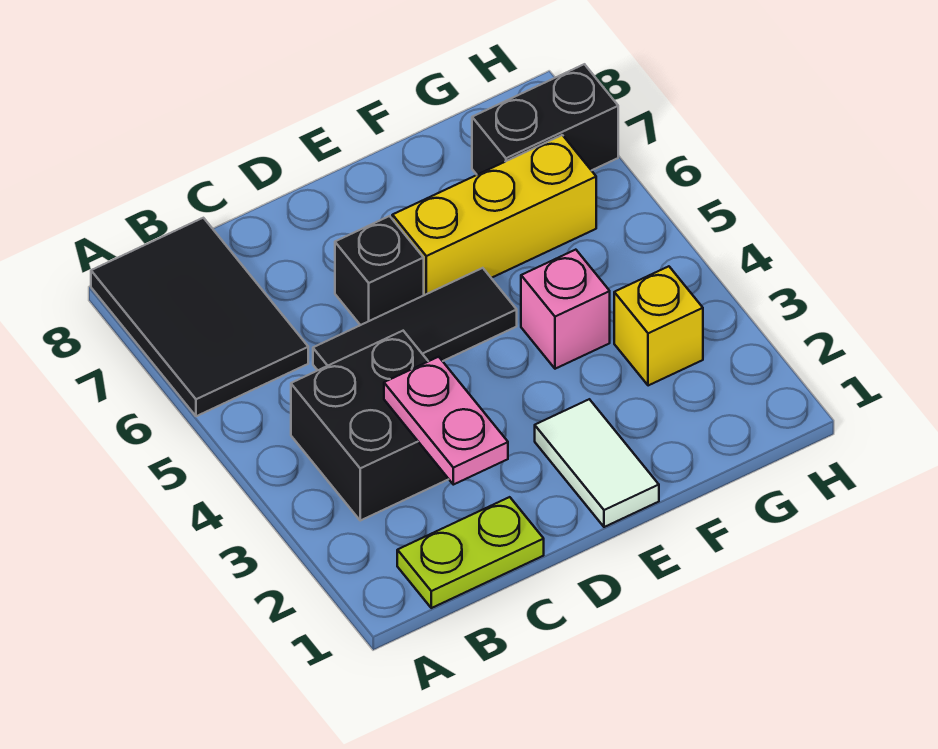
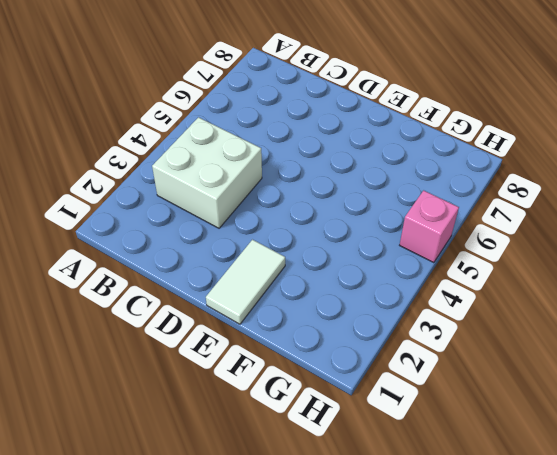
white brick B3:C4 level 1 -> black brick B3:C4 level 1
pink brick H5 level 1 -> pink brick F4 level 1
none -> black tile A6:B8 level 1
none -> lime plate B1:C1 level 1

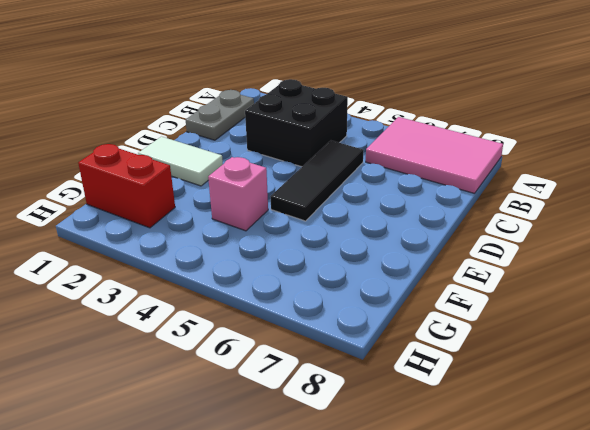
pink tile A6:B8 level 1 -> black tile A6:B8 level 1
grey plate B1:C1 level 1 -> lime plate B1:C1 level 1
red brick G1:G2 level 1 -> none
none -> black brick D6 level 1
none -> yellow brick E6:G6 level 1

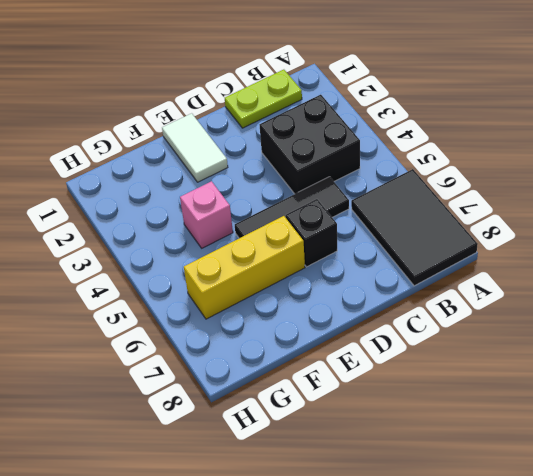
none -> yellow brick G3 level 1
none -> black brick G7:H7 level 1

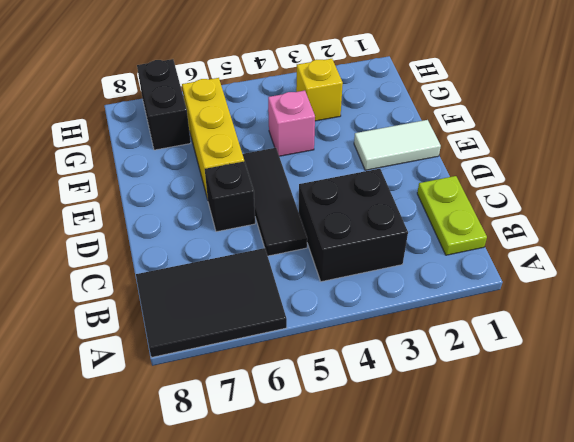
none -> pink plate C2:C3 level 2

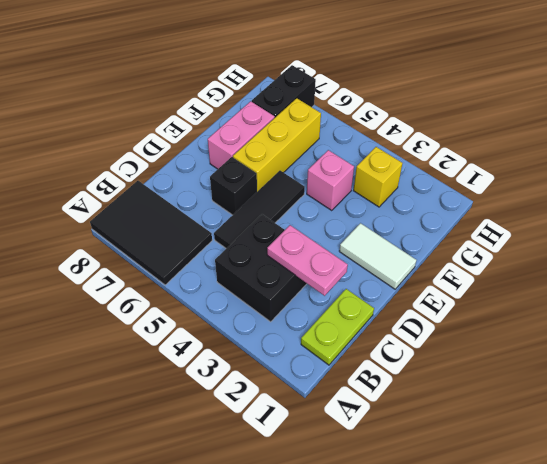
pink brick E7:F7 level 1 -> none

